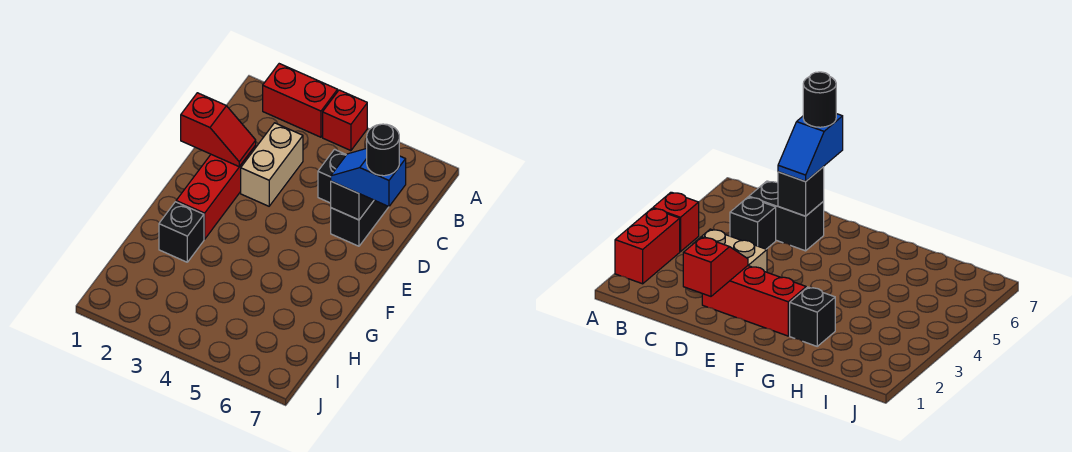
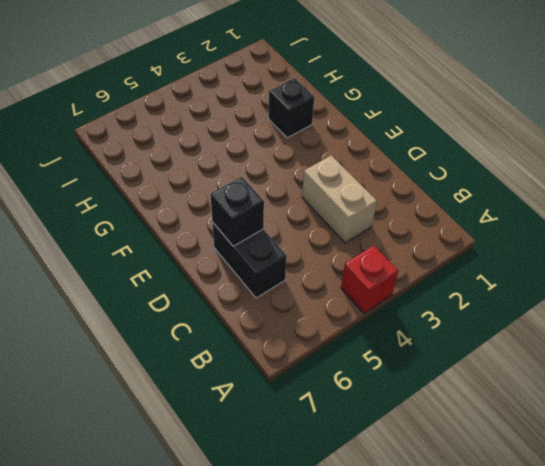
none -> red brick A2:A3 level 1
none -> black brick C5 level 1

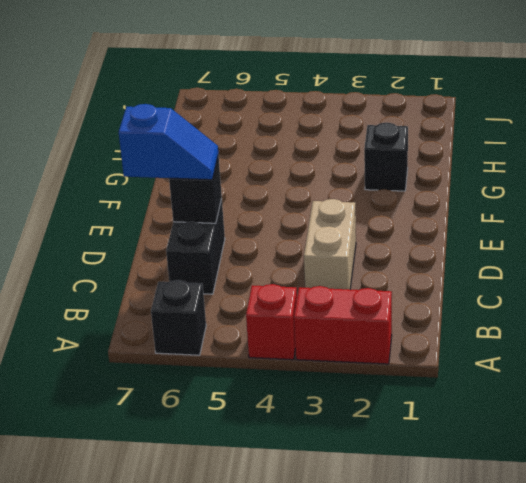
black brick A6 level 1 -> black brick C5 level 1
none -> red brick D2:F2 level 1
none -> red slope D1:D2 level 2 top 1

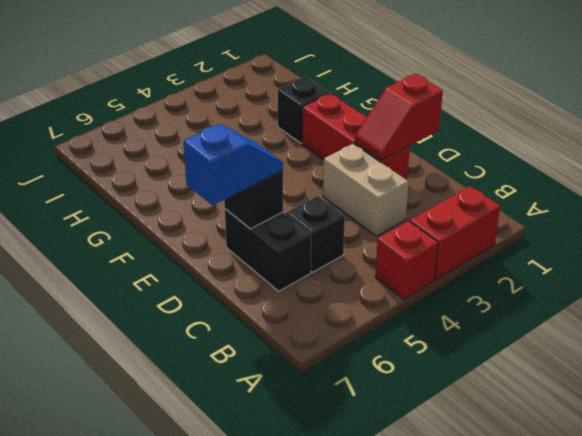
none -> black round brick D7 level 4

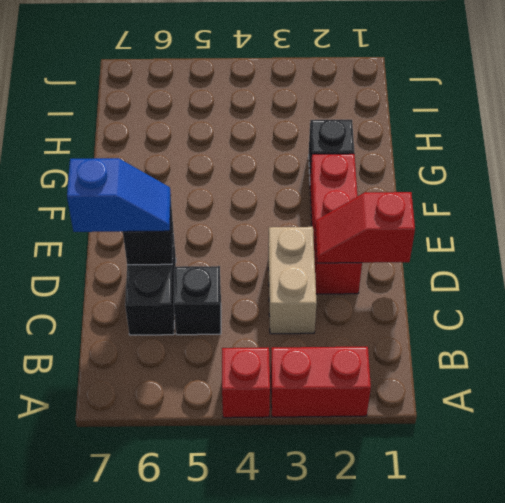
none -> black round brick D7 level 4

